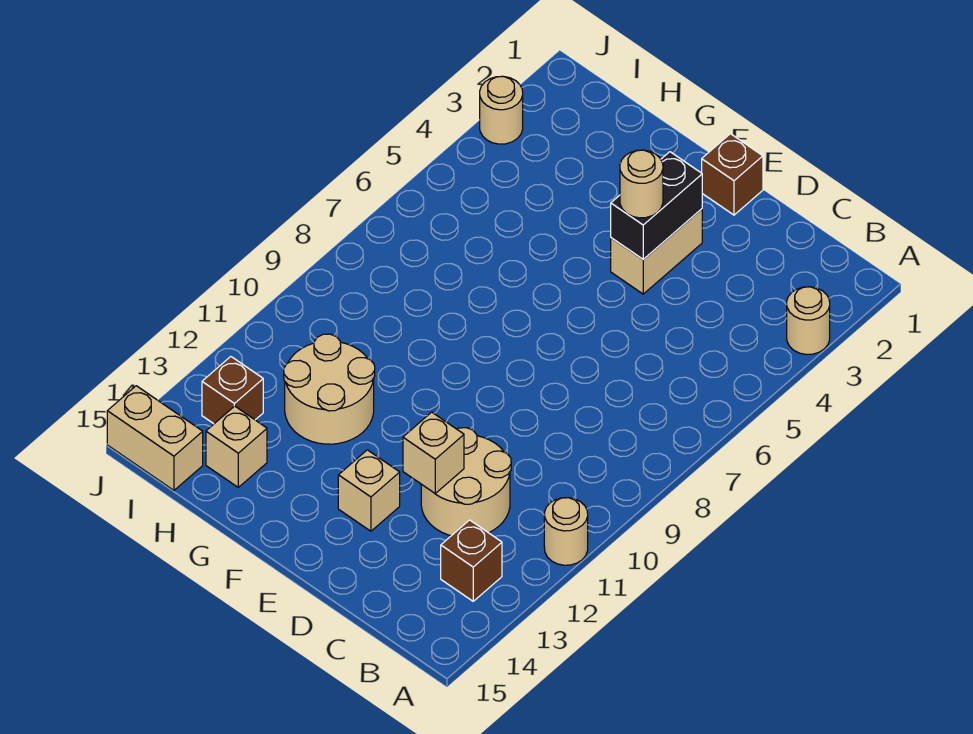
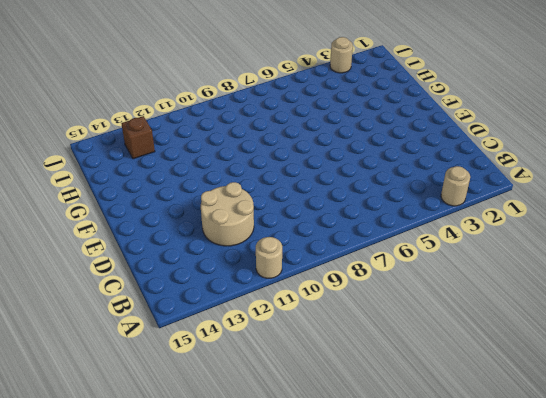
none -> brown brick B13 level 1
none -> brown brick E1 level 1
none -> tan brick E3:E4 level 1

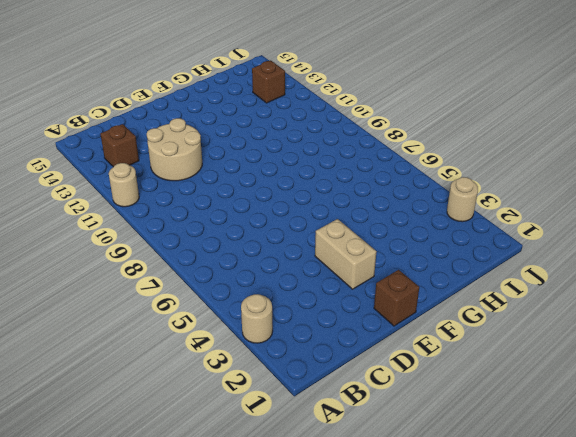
none -> tan brick E13 level 1
none -> tan round brick G11:H12 level 1
none -> tan brick H14 level 1

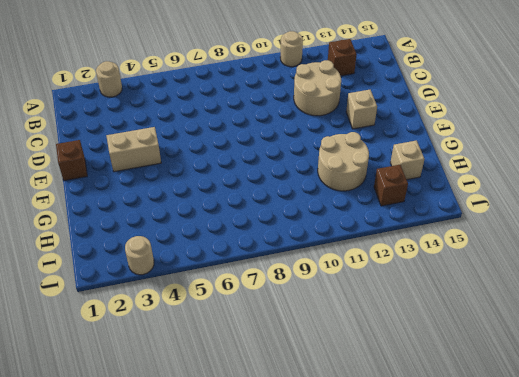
none -> tan brick I15:J15 level 1
none -> tan brick D12 level 2
none -> black brick E3:E4 level 2

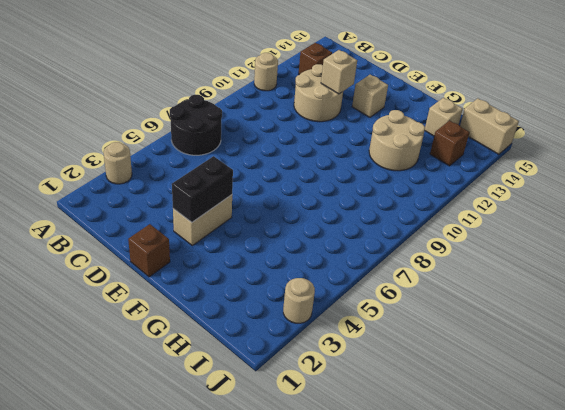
black round brick A6:B7 level 1 -> none
none -> tan round brick E4 level 3

